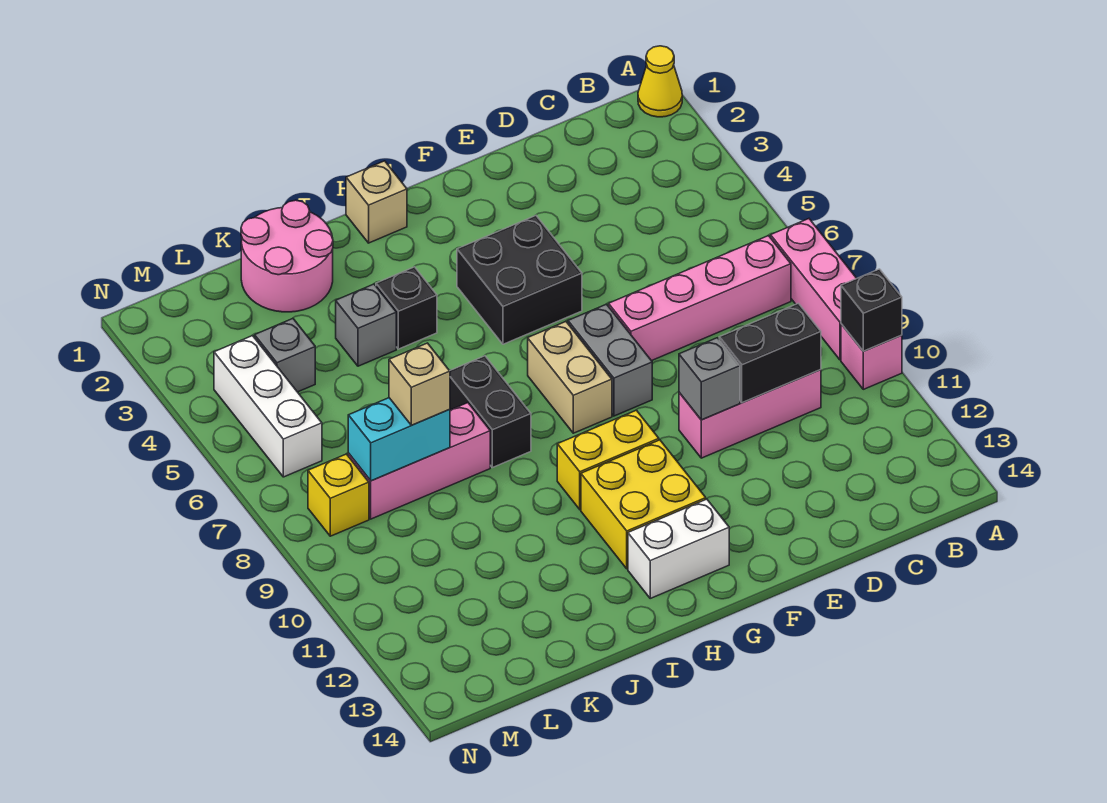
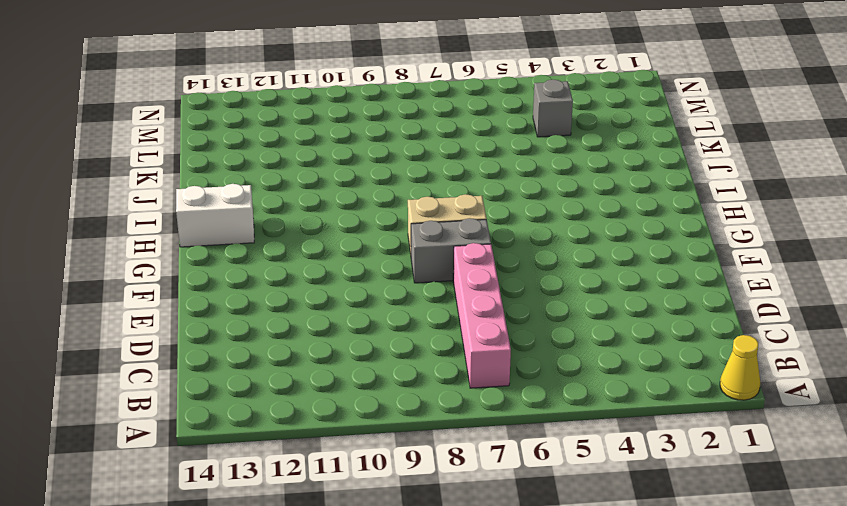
white brick H13:H14 level 1 -> white brick G13:H13 level 1
none -> pink brick A7:A9 level 1
none -> pink brick A10 level 1
none -> pink brick C10:E10 level 1

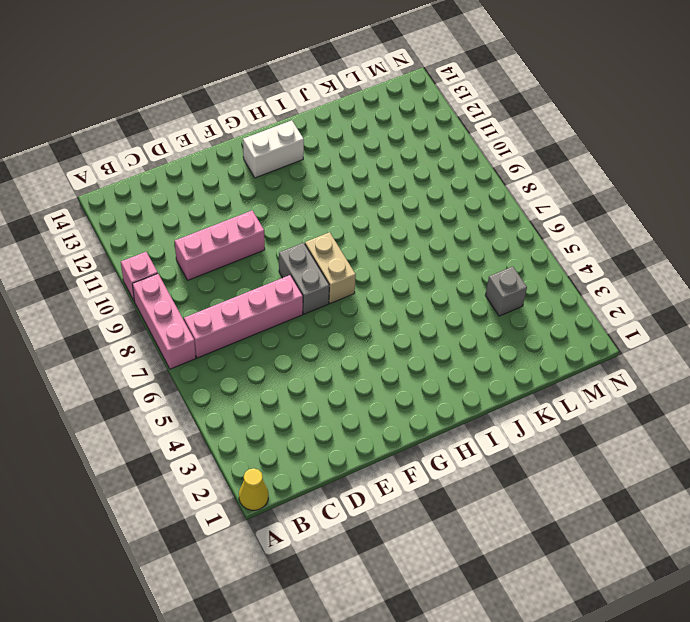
none -> black brick F4:G5 level 1
none -> yellow brick G10:H10 level 1
none -> yellow brick G11:H12 level 1

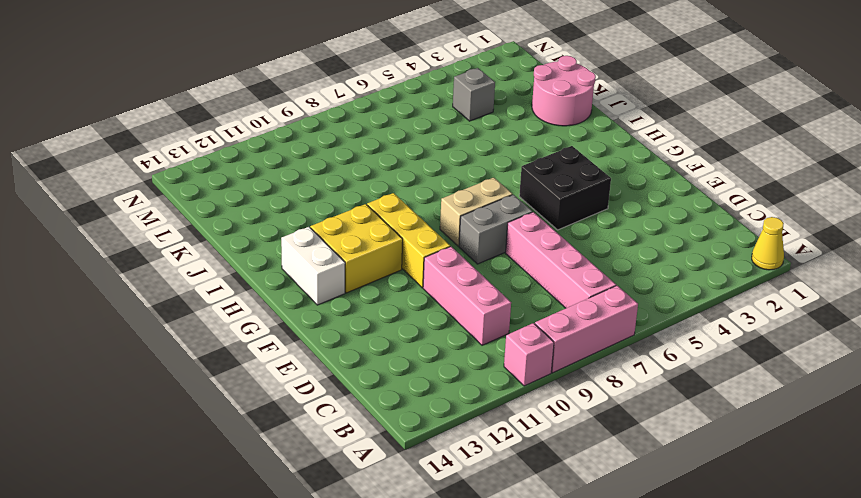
yellow brick F10:H10 level 1 -> yellow brick G10:H10 level 1
none -> tan brick H1 level 1
none -> black brick I4 level 1
none -> black brick I7:I8 level 1

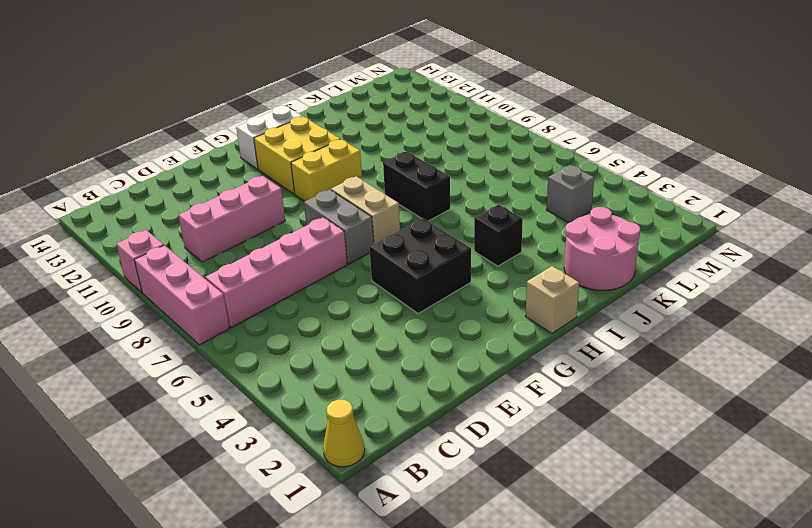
none -> grey brick J4 level 1
none -> pink brick J8:L8 level 1
none -> white brick M4:M6 level 1

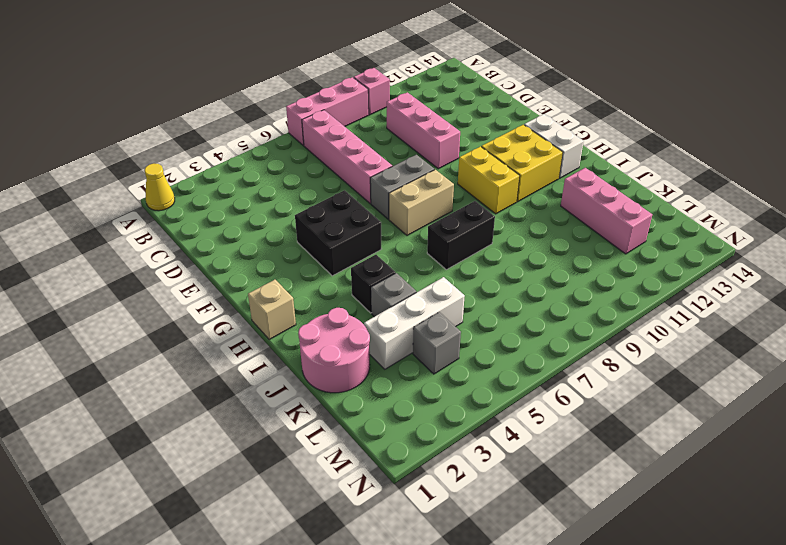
pink brick J12:L12 level 1 -> pink brick J8:L8 level 1
white brick K3:K5 level 1 -> white brick M4:M6 level 1
none -> yellow brick M8 level 1
none -> black brick A10 level 2
none -> black brick C10:D10 level 2

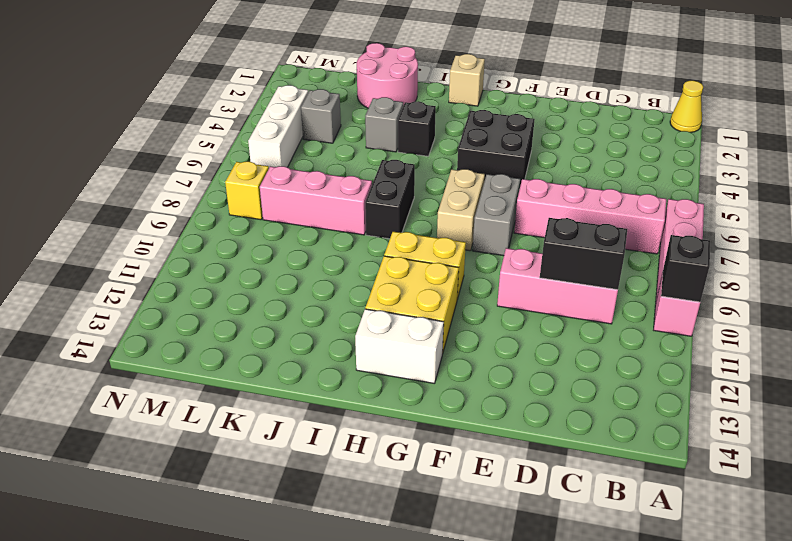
none -> grey brick E10 level 2
none -> cyan brick K8:L8 level 2
none -> tan brick K8 level 3

